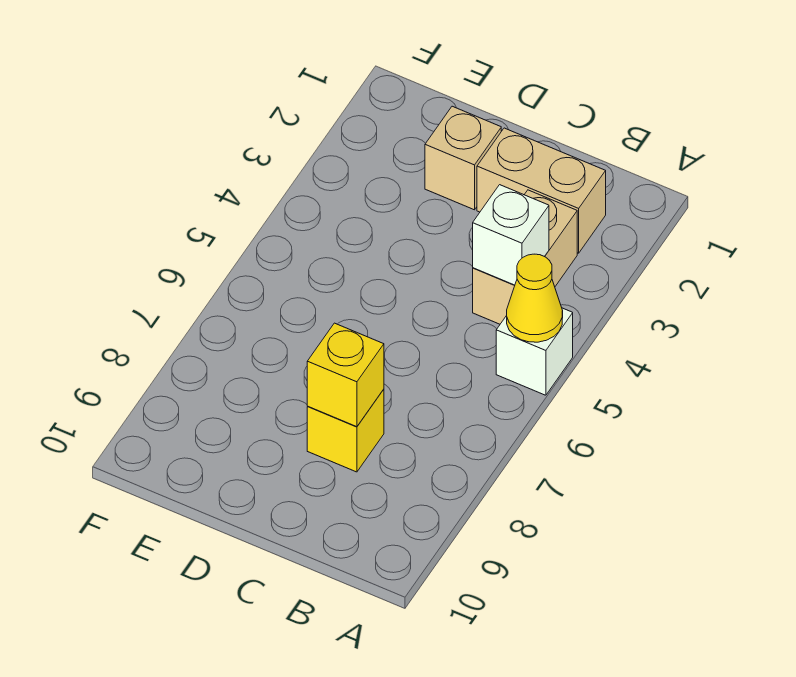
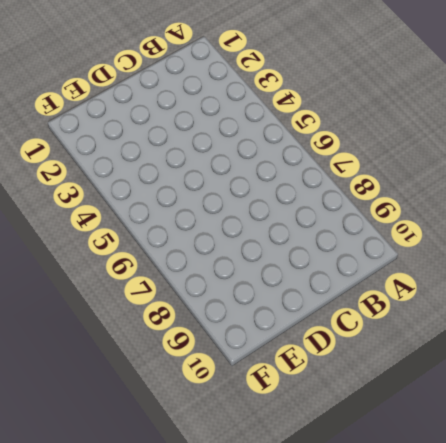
none -> white brick A5 level 1
none -> tan brick B2:C2 level 1

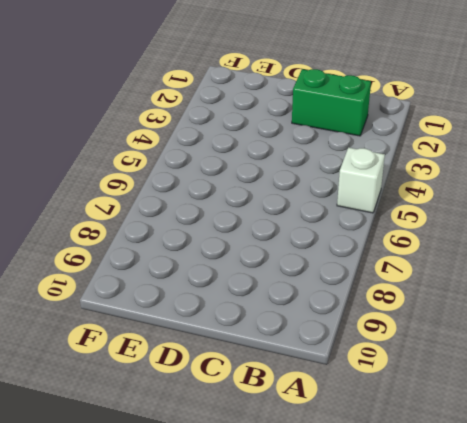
green brick B2:C2 level 1 -> tan brick B2:C2 level 1
none -> tan brick B3:B4 level 1
none -> yellow brick C8 level 1

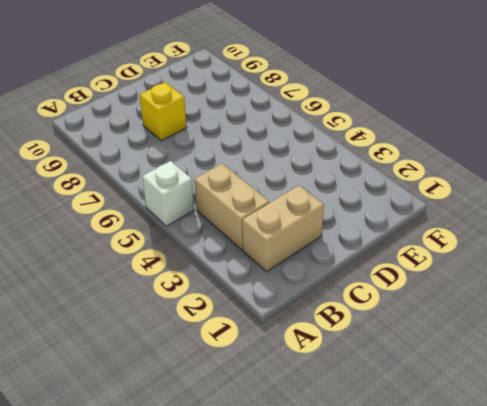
none -> tan brick D2 level 1
none -> yellow cone A5 level 2

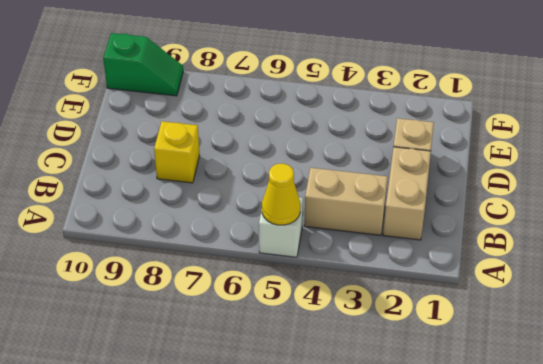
green slope F9:F10 level 1 top 10 -> none
none -> white brick B4 level 2
none -> yellow brick C8 level 2

